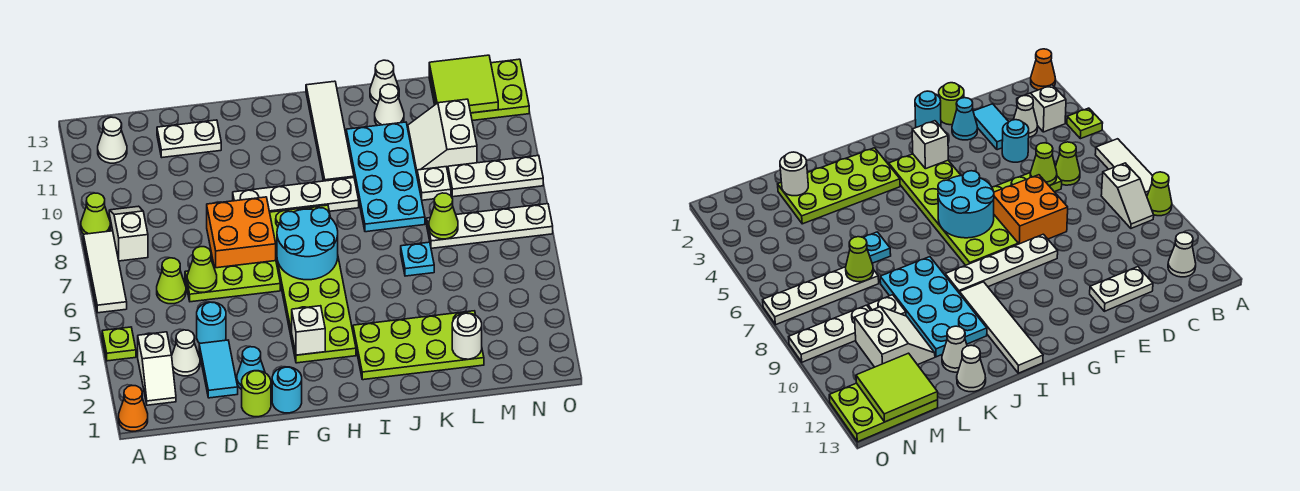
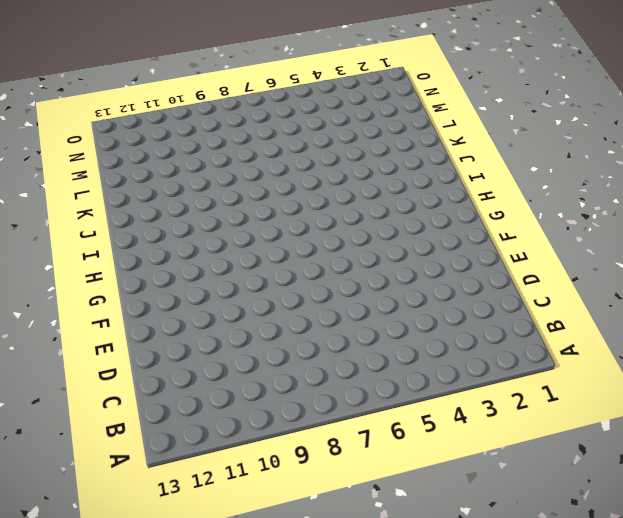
none -> orange cone A1 level 1
none -> lime plate A4 level 1
none -> white tile A6:A8 level 1
none -> lime cone A9 level 1

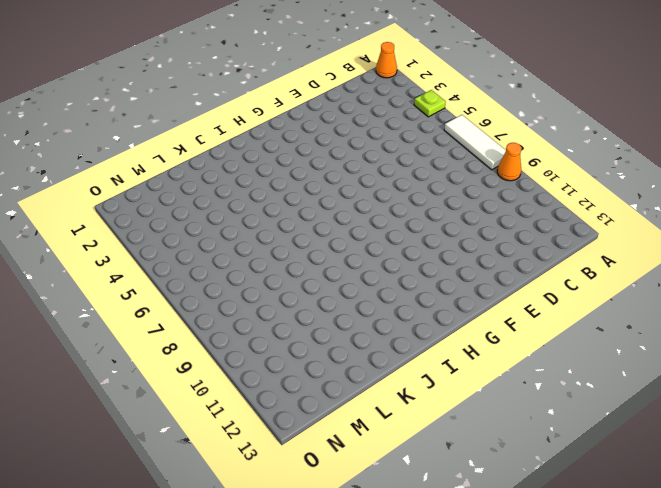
orange cone A9 level 1 -> lime cone A9 level 1
none -> white slope B2:B3 level 1 top 3
none -> white slope B8:B9 level 1 top 8
none -> white cone B12 level 1
none -> white cone C3 level 1

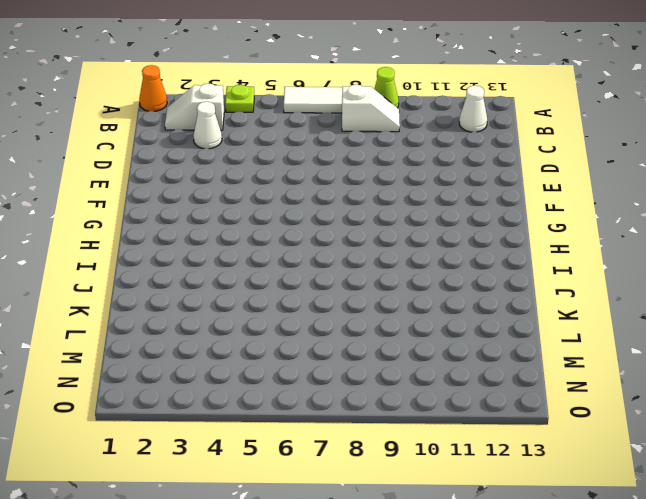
none -> lime cone C6 level 1
none -> cyan tile D2:D3 level 1
none -> cyan round brick D4 level 1
none -> lime plate D6:F6 level 1

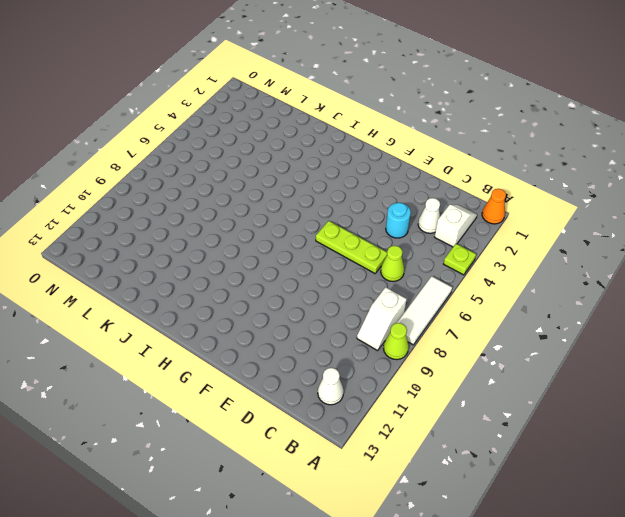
none -> cyan tile D2:D3 level 1
none -> white plate D12:E12 level 1
none -> lime round brick E1 level 1
none -> cyan cone E2 level 1

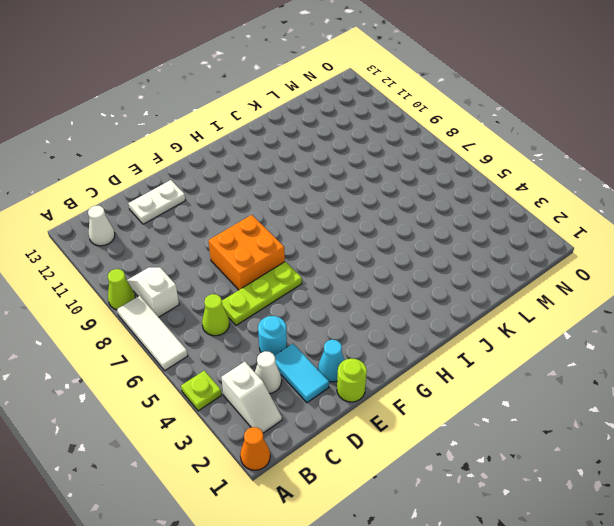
none -> cyan round brick F1 level 1
none -> white plate F9:I9 level 1
none -> lime plate G3:H8 level 1
none -> lime plate I2:L3 level 1

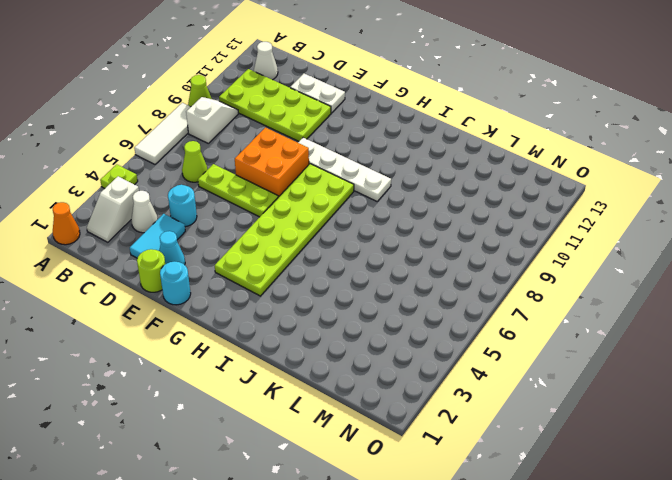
lime plate B10:E11 level 1 -> lime plate I2:L3 level 1
none -> white tile I10:I13 level 1
none -> cyan plate J8:K11 level 1
none -> cyan plate K6 level 1
none -> white cone K12 level 1

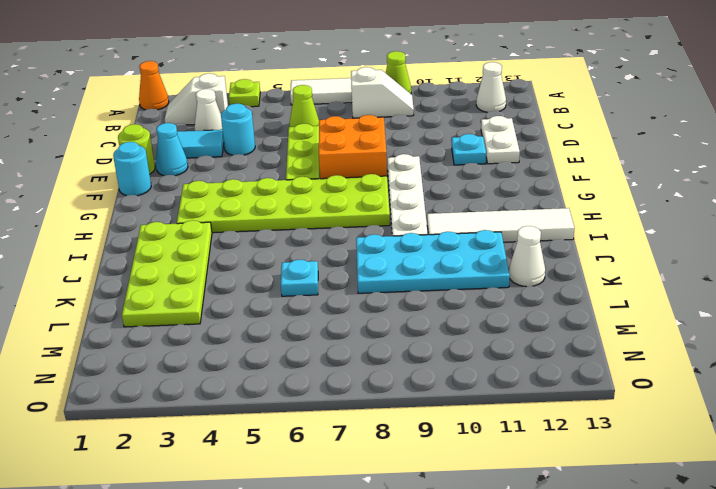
cyan plate E11 level 1 -> none
none -> white cone K13 level 1
none -> white plate L7:O7 level 1
none -> white plate L9 level 1
none -> white slope L10:M11 level 1 top M

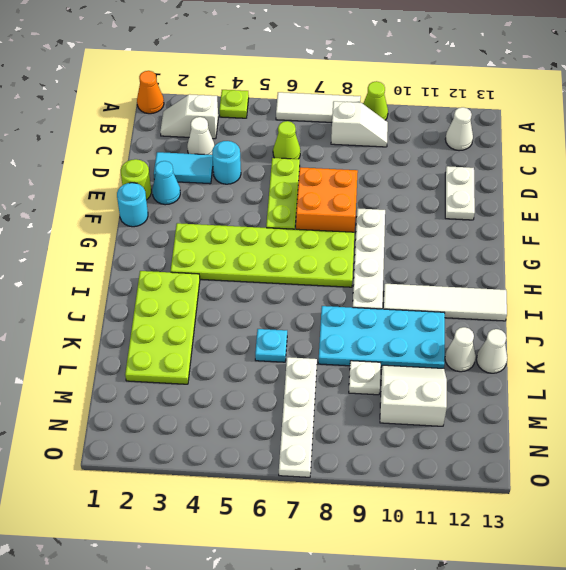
none -> white plate M9:O9 level 1
none -> lime plate M12:O13 level 1
none -> lime cone D6 level 2
none -> white brick G3 level 2

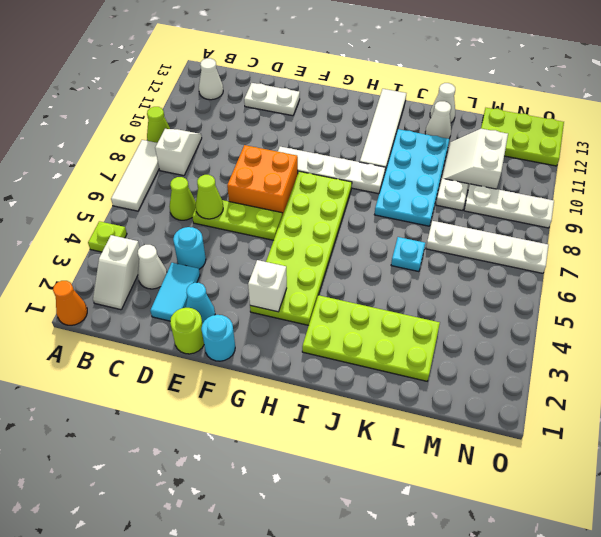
none -> cyan round brick G6:H7 level 2
none -> white round brick L2 level 2
none -> lime cone L7 level 2
none -> lime tile M12:N13 level 2

